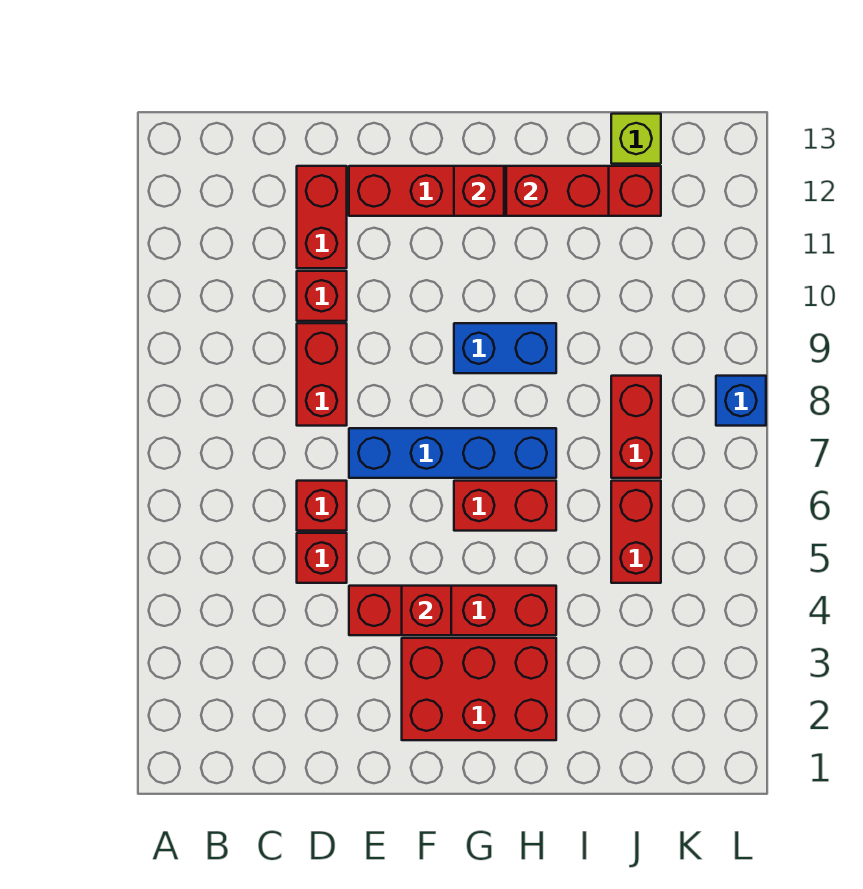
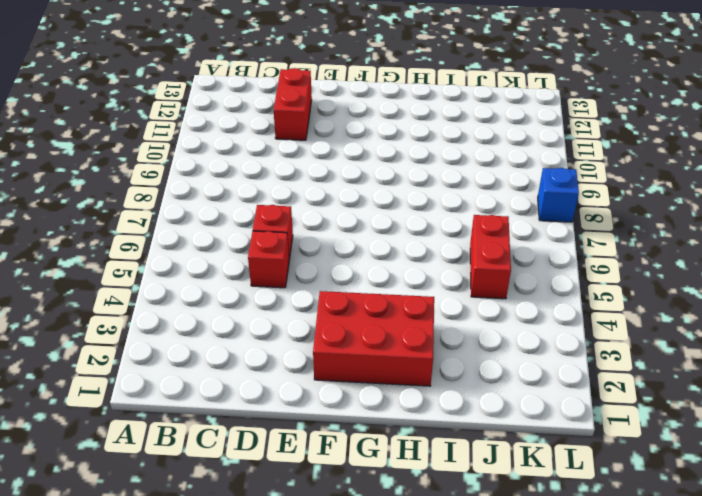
none -> red brick D8:D9 level 1
none -> red brick D10 level 1
none -> red brick E4:H4 level 1

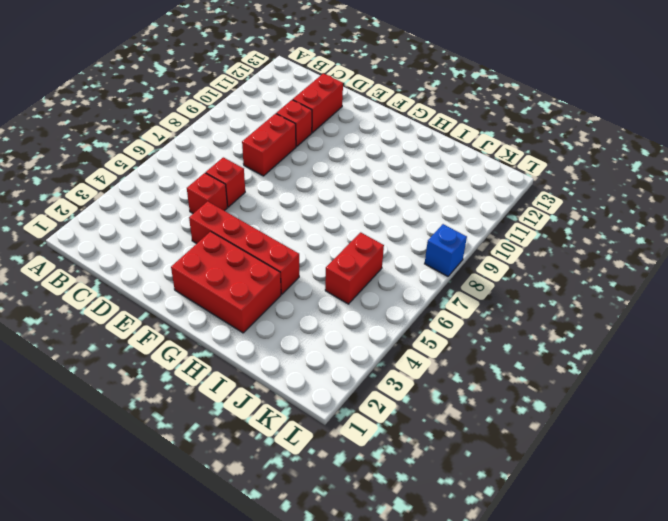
none -> blue brick E7:H7 level 1
none -> red brick E12:J12 level 1
none -> red brick G6:H6 level 1

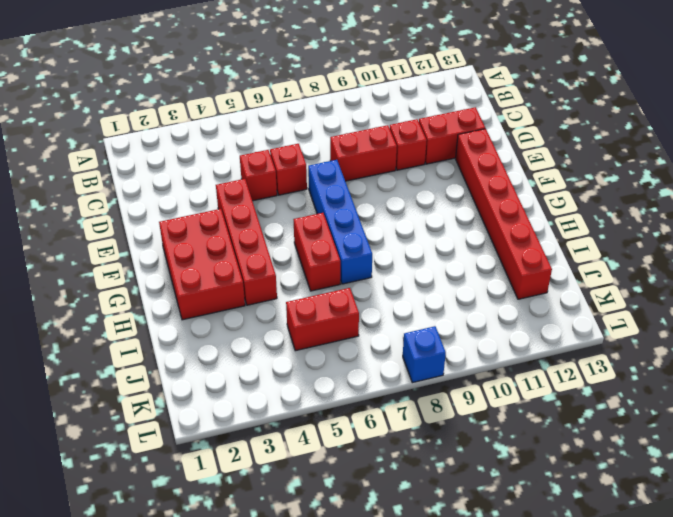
none -> blue brick G9:H9 level 1
none -> red brick J7:J8 level 1
none -> lime brick J13 level 1

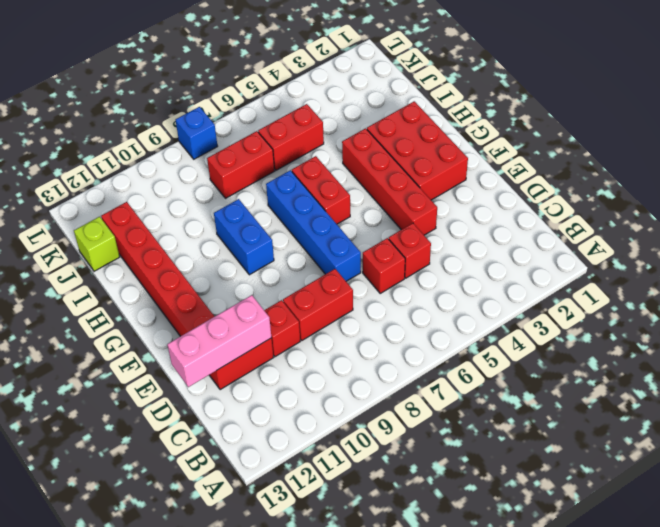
pink brick D11:D13 level 2 -> none
none -> red brick F4 level 2
none -> red brick G12 level 2
none -> red brick H12:I12 level 2

